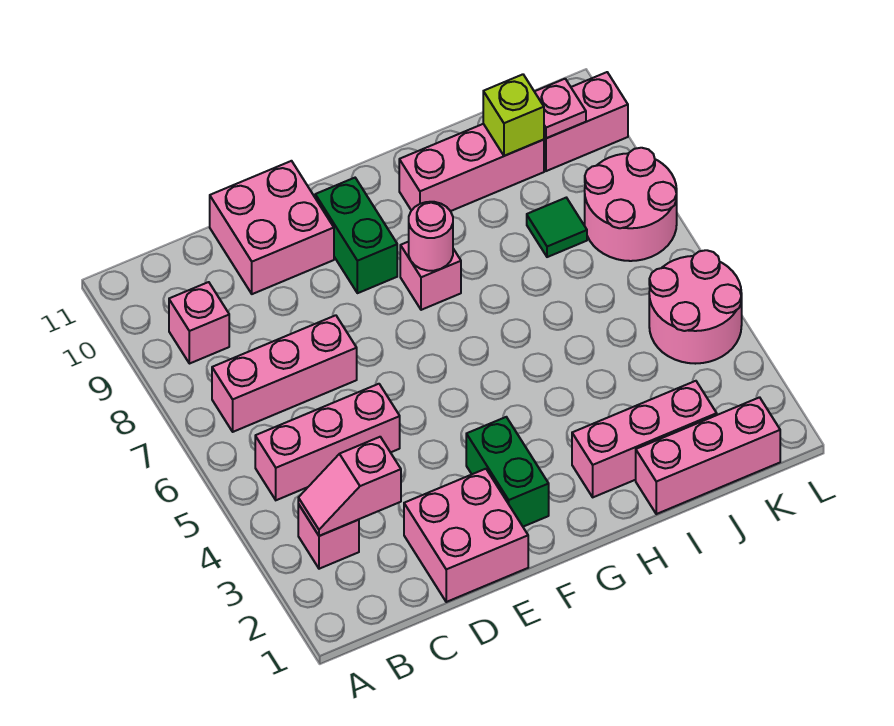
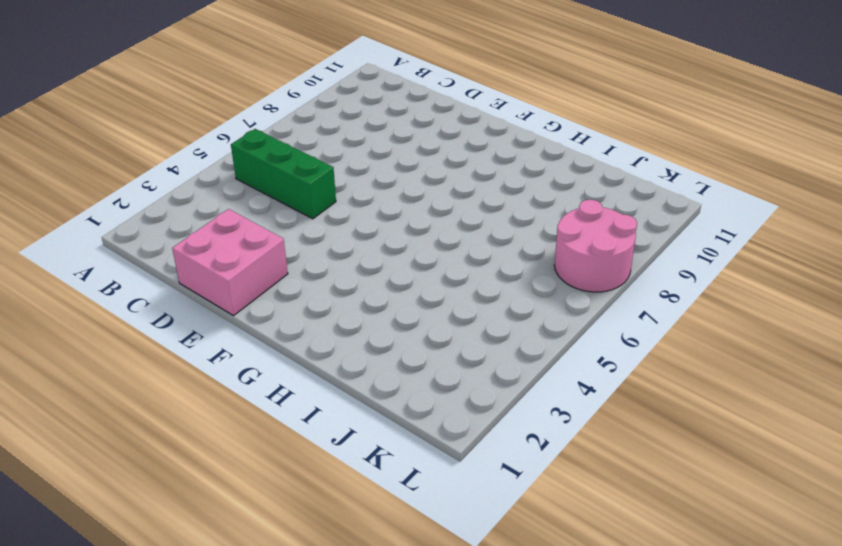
green brick B5:D5 level 1 -> pink brick B5:D5 level 1
none -> pink brick B3 level 1
none -> pink brick B7:D7 level 1
none -> pink brick B9 level 1

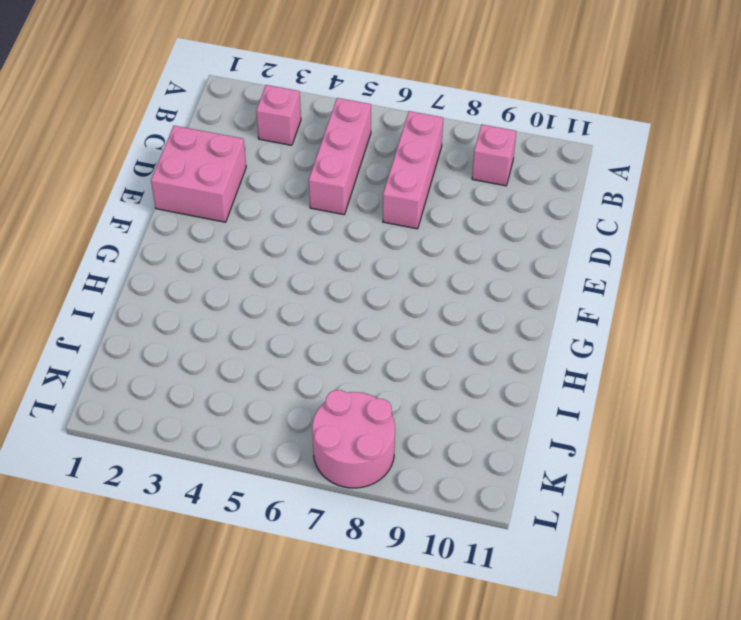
none -> pink brick D10:E11 level 1
none -> green brick F2:F3 level 1
none -> green brick F9:F10 level 1

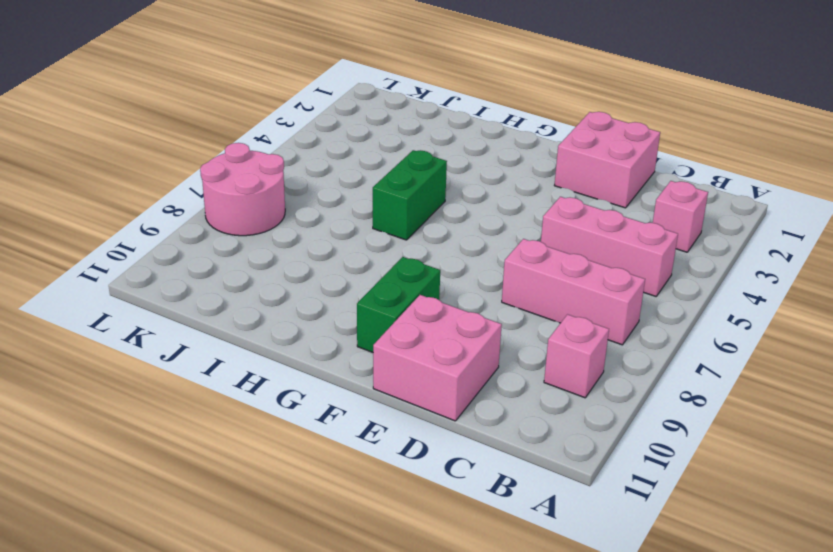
green brick H5:H6 level 1 -> green brick F2:F3 level 1
none -> pink brick G8 level 1
none -> pink brick H2:J2 level 1
none -> pink brick H10:J10 level 1

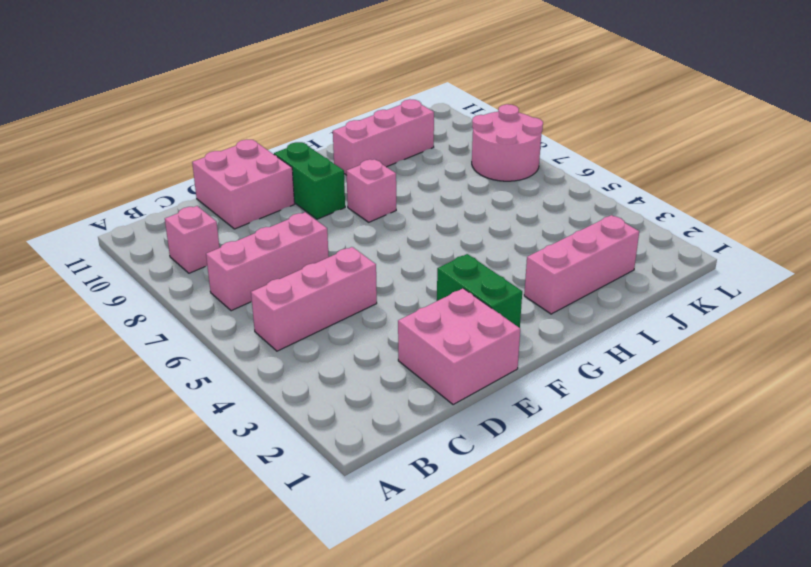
none -> pink brick B3 level 1
none -> pink brick I1:K1 level 1
none -> green tile J8 level 1

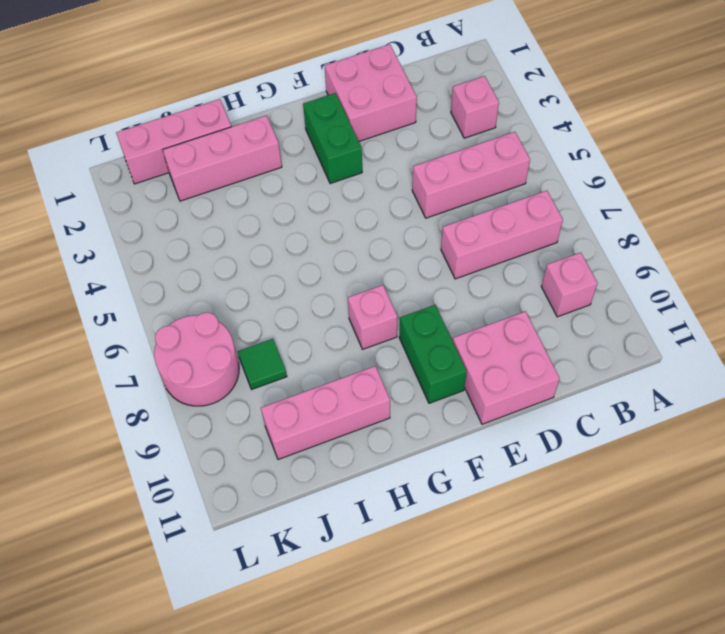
none -> pink round brick K4:L5 level 1
none -> pink brick K10:L10 level 1
none -> pink slope B3:C3 level 2 top C

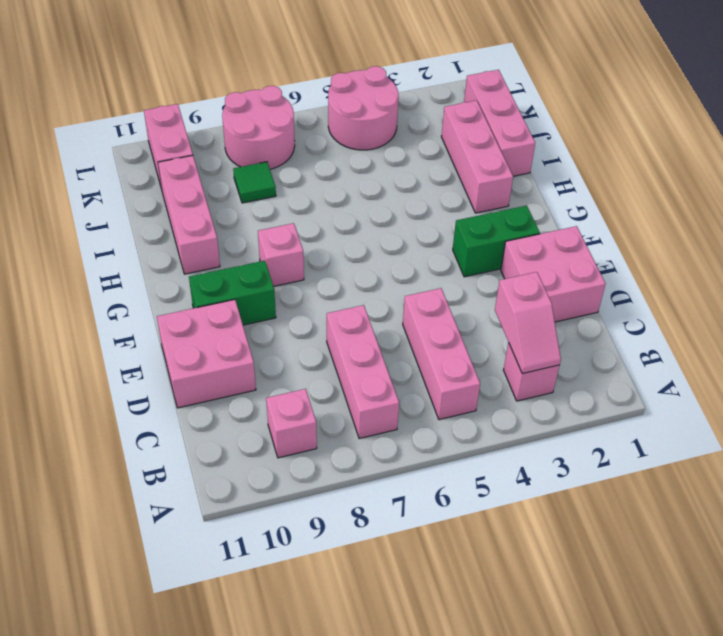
none -> pink round brick G8 level 2
none -> lime brick J10 level 2
none -> pink plate K10 level 2

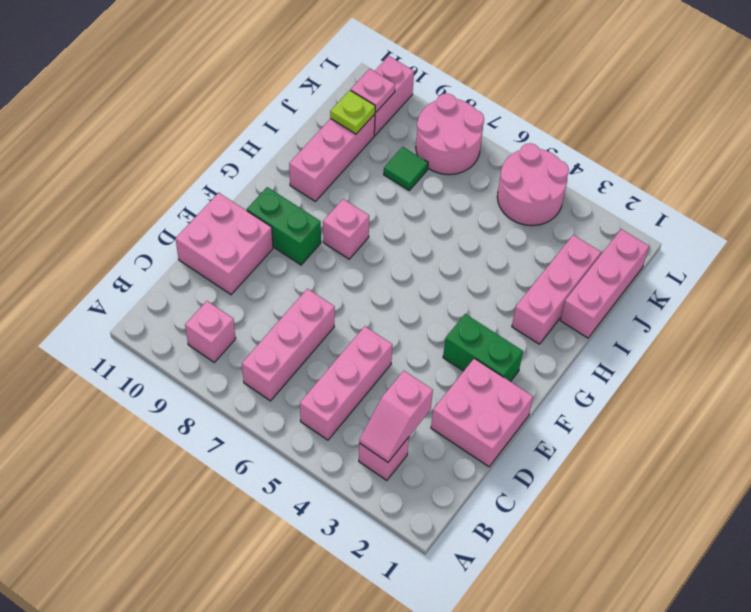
lime plate J10 level 2 -> lime brick J10 level 2
none -> pink round brick G8 level 2

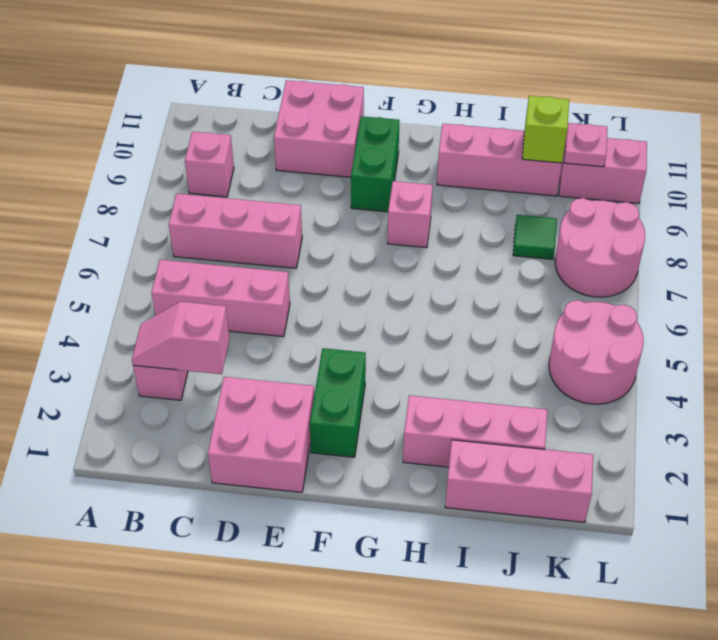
none -> pink round brick G8 level 2

